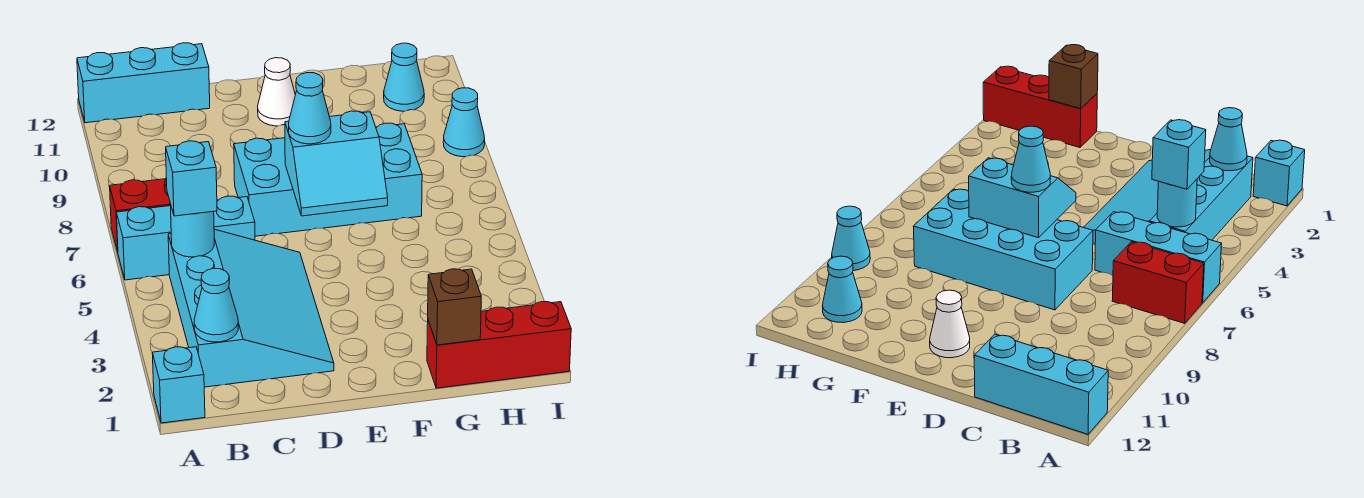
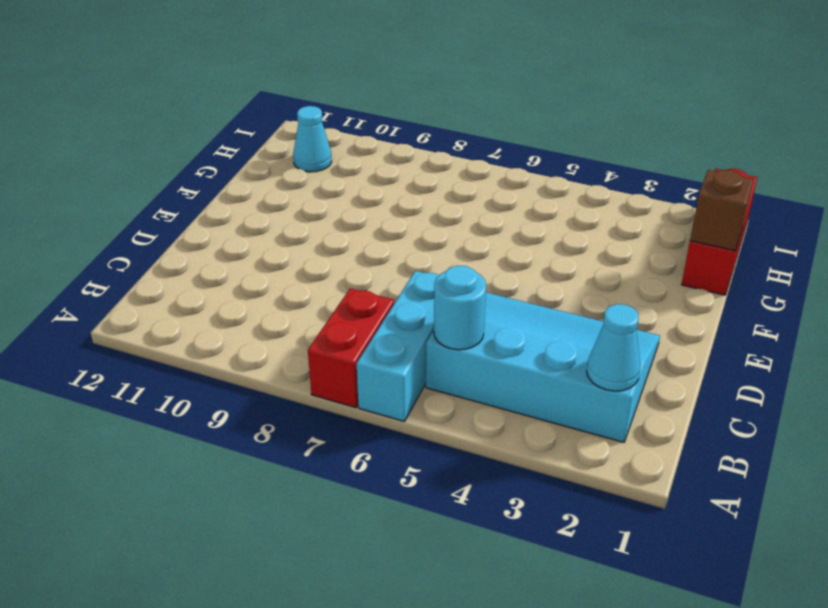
none -> cyan brick A1 level 1
none -> cyan brick A12:C12 level 1
none -> cyan brick D7:G8 level 1

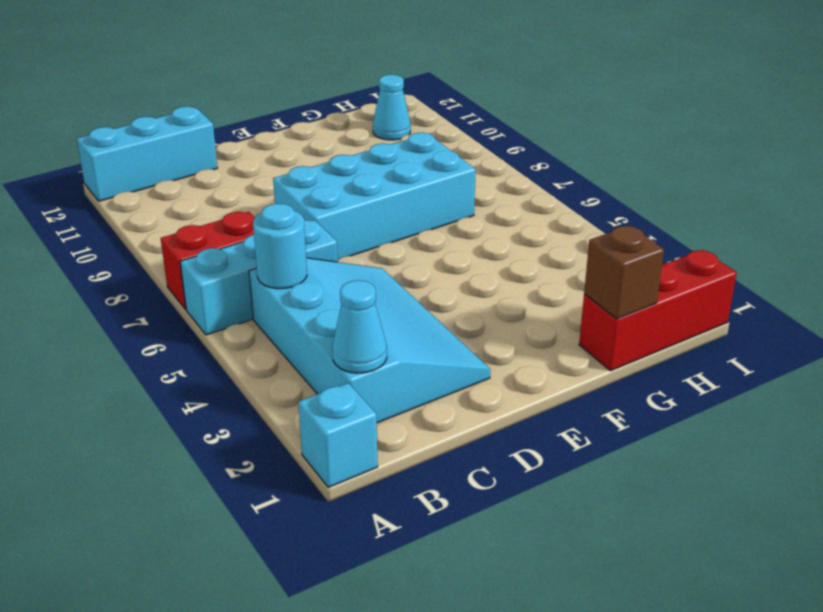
none -> white cone E11 level 1
none -> cyan cone I9 level 1
none -> cyan slope E6:F7 level 2 top 7

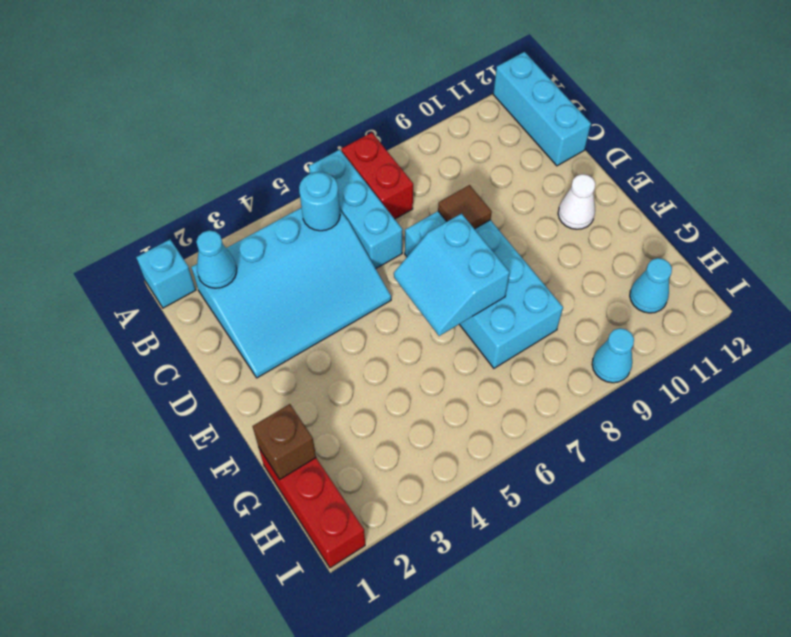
brown tile D8 level 2 -> none
none -> cyan brick B5 level 3
none -> cyan cone E7 level 3

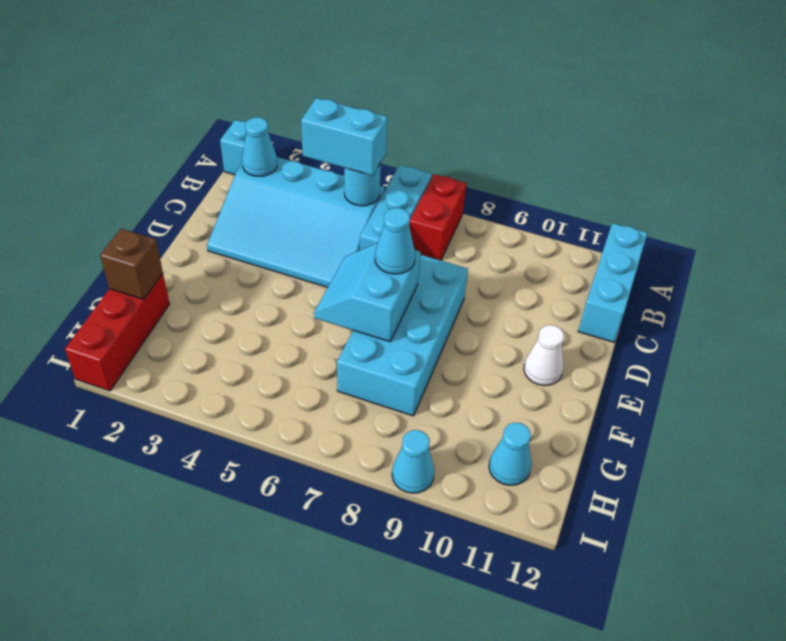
cyan brick B4:B5 level 3 -> cyan brick B5 level 3

